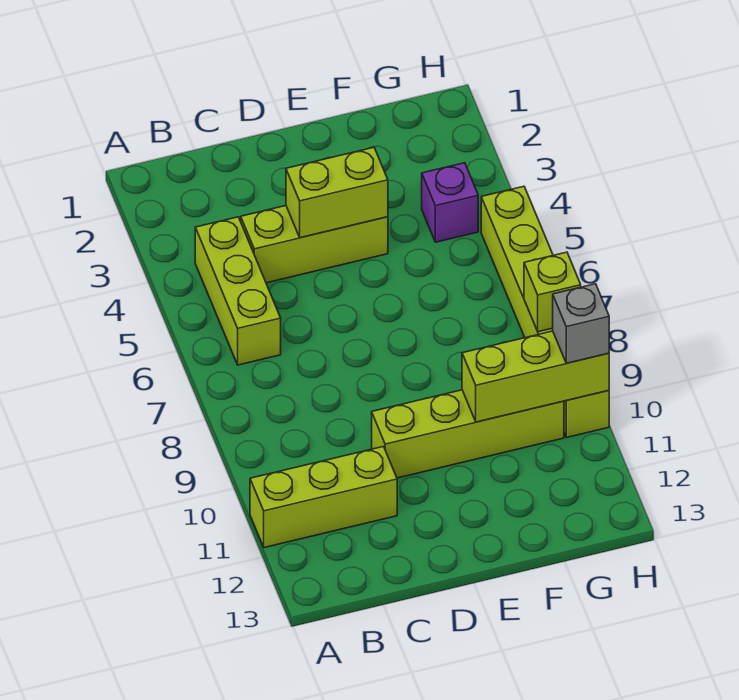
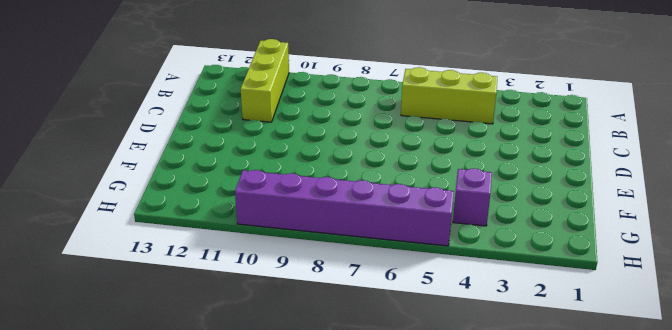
purple brick H5:H10 level 1 -> lime brick H5:H10 level 1
none -> lime brick C4:E4 level 1
none -> lime brick D10:G10 level 1

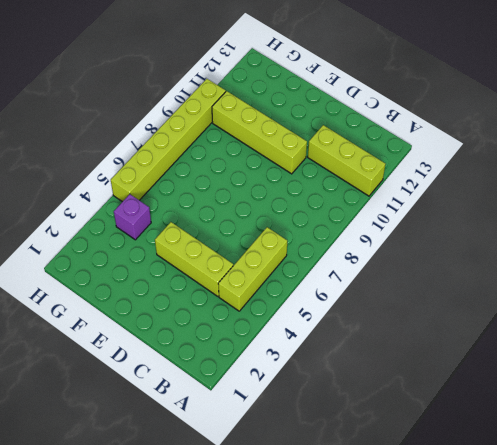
none -> lime brick D4:E4 level 2
none -> lime brick F10:H10 level 2

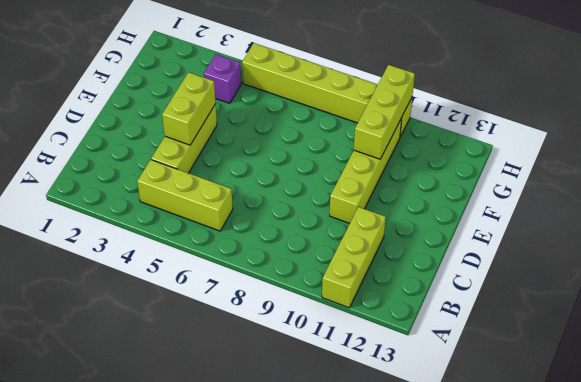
none -> lime brick H8 level 2
none -> grey brick H10 level 3

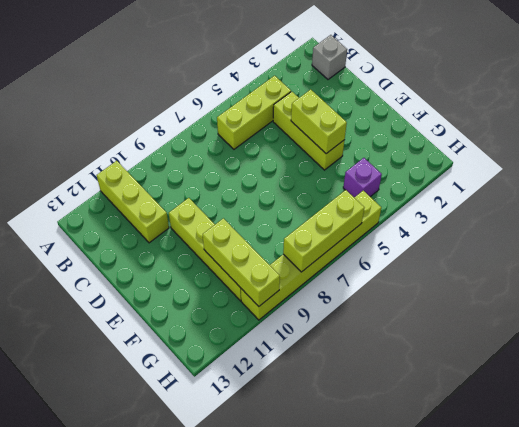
grey brick B1 level 1 -> grey brick H10 level 3
lime brick H6:H8 level 2 -> lime brick H8 level 2

